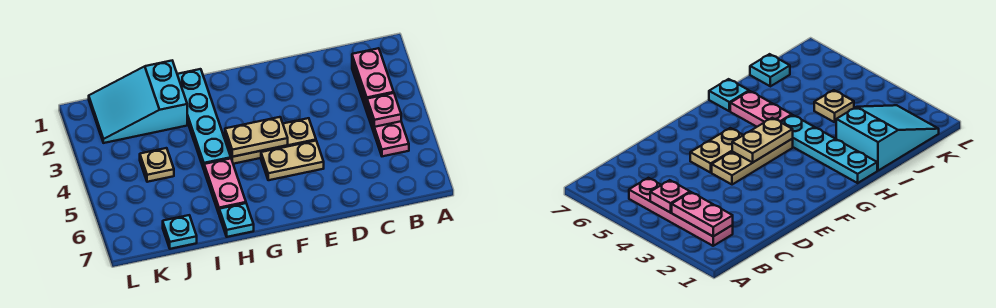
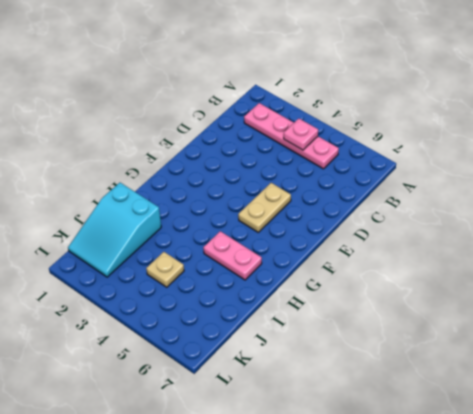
none -> tan plate E4:G4 level 1
none -> cyan plate H1:H4 level 1
none -> cyan plate H7 level 1

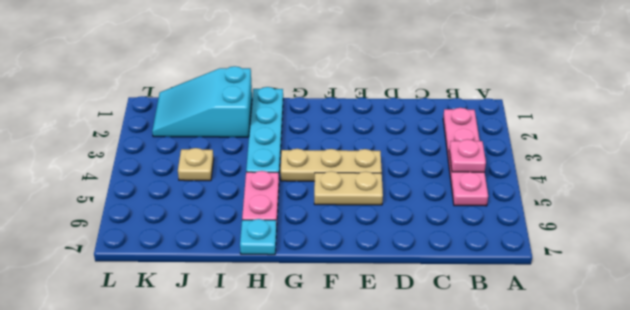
none -> cyan plate J7 level 1
none -> pink plate B2:B3 level 2
none -> tan plate F4:G4 level 2

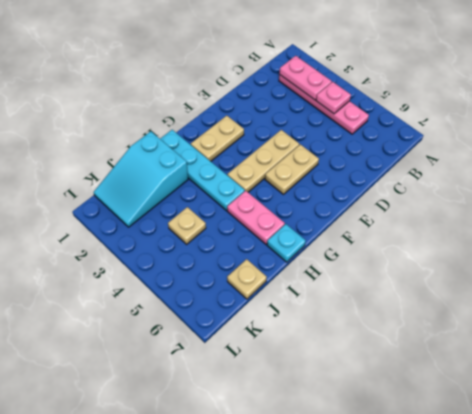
tan plate F2:G2 level 1 -> tan plate F4:G4 level 2
tan plate J7 level 1 -> cyan plate J7 level 1

